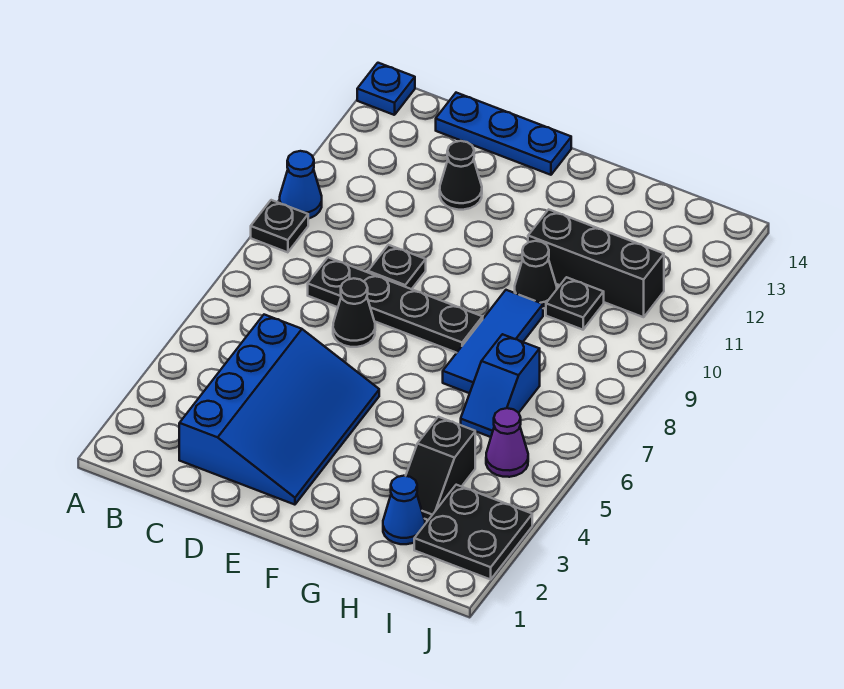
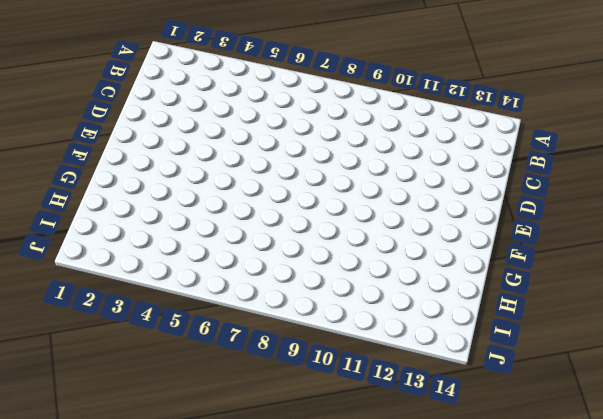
none -> black plate A9 level 1
none -> blue cone A10 level 1
none -> blue plate A14 level 1

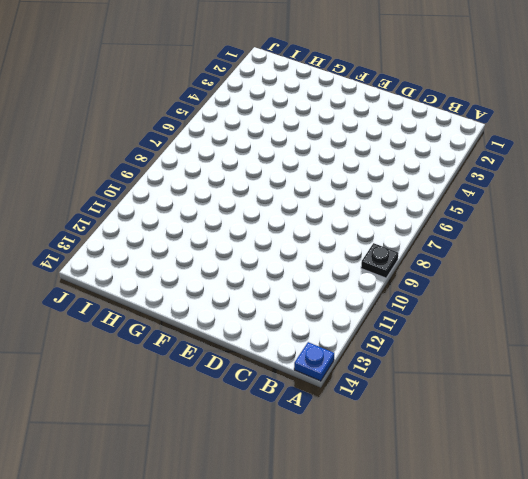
none -> blue cone A10 level 1
none -> blue slope C2:E5 level 1 top C
none -> black plate C8:F8 level 1

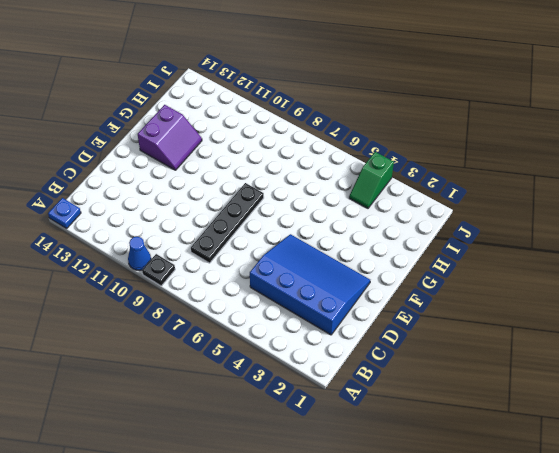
purple slope F12:G13 level 1 top 13 -> none
green slope I4:J4 level 1 top J -> none
none -> blue plate C14:E14 level 1
none -> black cone D7 level 1
none -> black plate D9 level 1

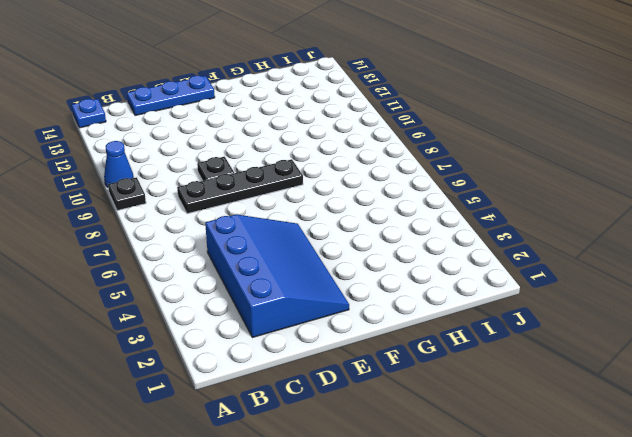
none -> black cone D7 level 1
none -> black cone D12 level 1
none -> blue tile G7:G9 level 1

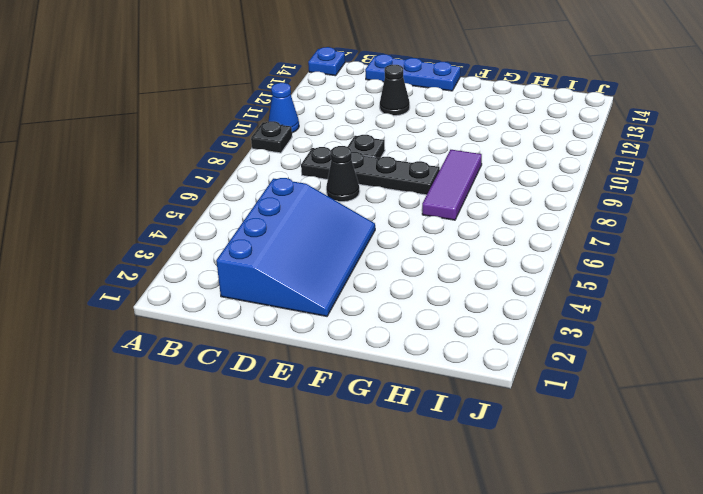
purple tile G7:G9 level 1 -> blue tile G7:G9 level 1
none -> black cone G10 level 1
none -> black brick G11:I11 level 1
none -> blue cone H2 level 1

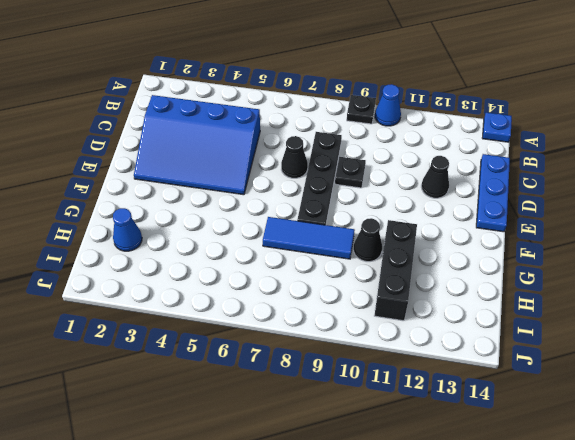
none -> black slope H3:H4 level 1 top 4
none -> blue slope H6:H7 level 1 top 7
none -> black plate H10 level 1

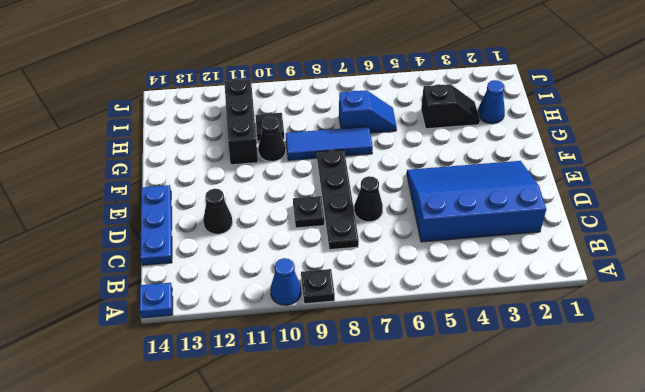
none -> black plate I2:J3 level 1
none -> purple cone I5 level 1

